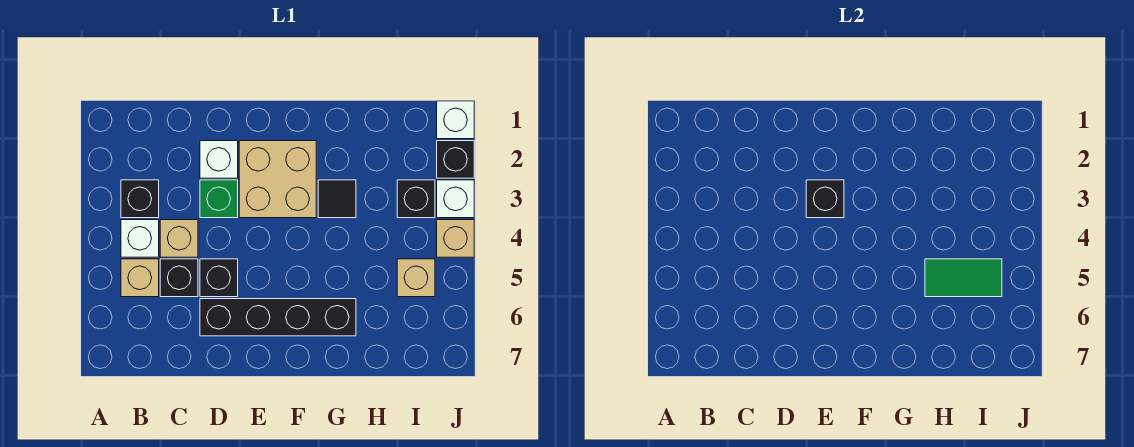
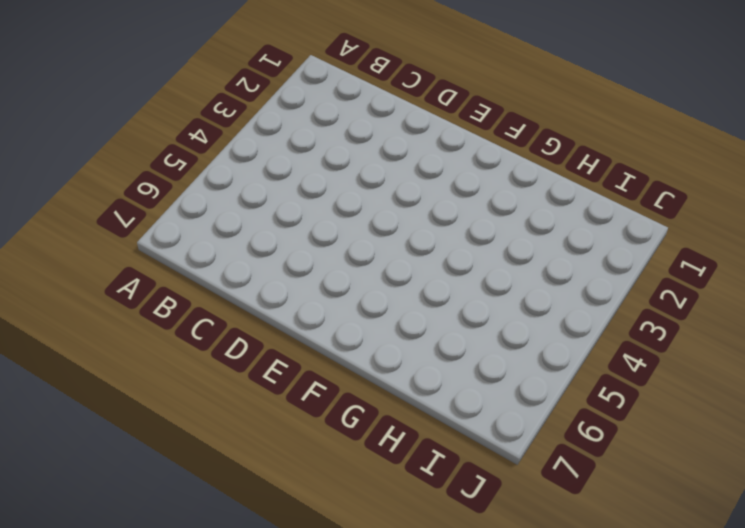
none -> black brick B3 level 1
none -> white brick B4 level 1
none -> tan brick B5 level 1

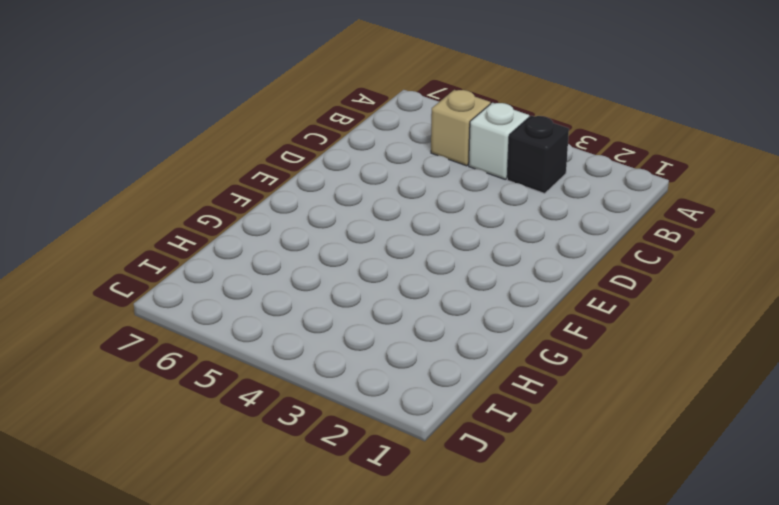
none -> tan brick C4 level 1
none -> black brick C5 level 1
none -> white brick D2 level 1

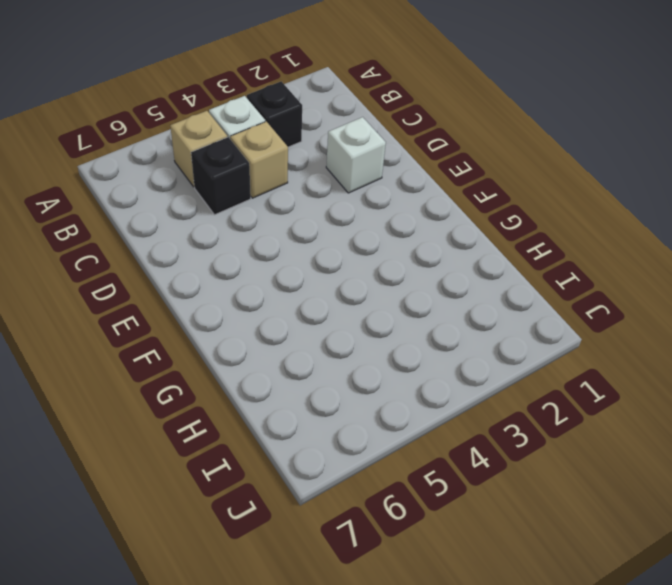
none -> green brick D3 level 1
none -> black brick D5 level 1
none -> black brick D6:G6 level 1

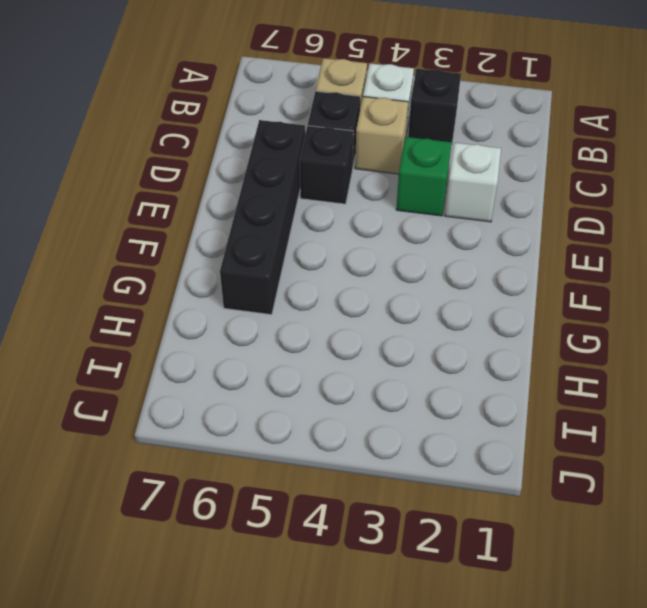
none -> tan brick E2:F3 level 1
none -> black tile G3 level 1
none -> black brick I3 level 1

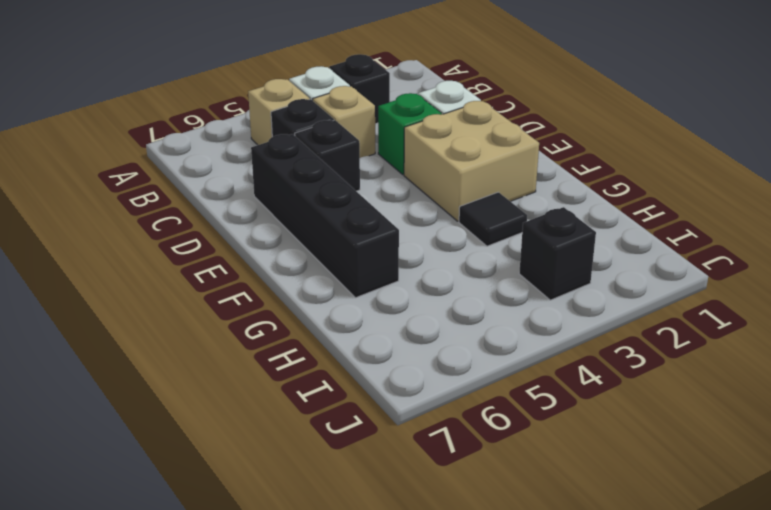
none -> tan brick I5 level 1
none -> white brick J1 level 1
none -> black brick J2 level 1

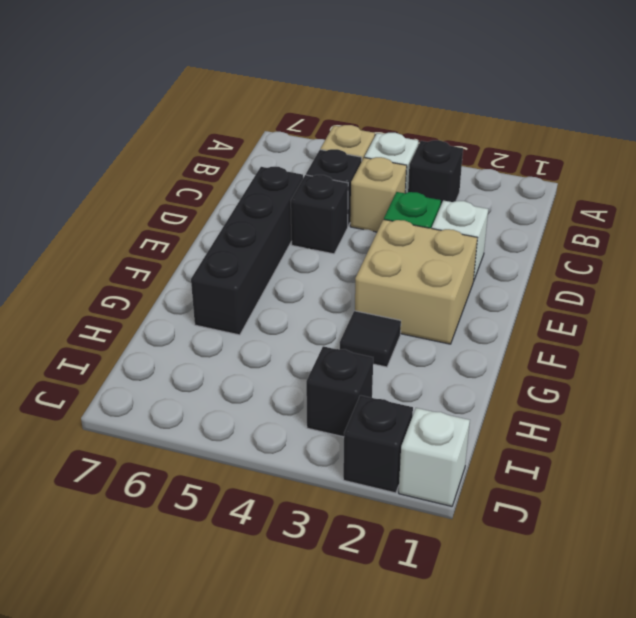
none -> tan brick I5 level 1
none -> white brick J3 level 1
none -> tan brick J4 level 1

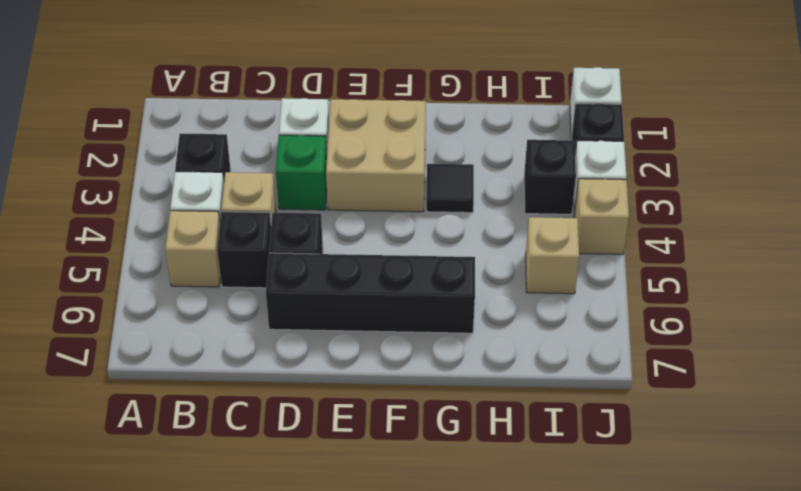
none -> black brick E3 level 2
none -> green tile H5:I5 level 2

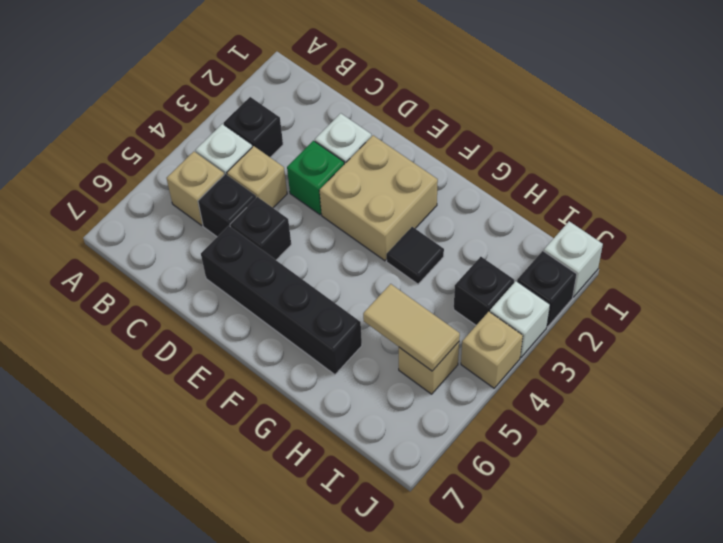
tan tile H5:I5 level 2 -> green tile H5:I5 level 2
none -> black brick E3 level 2

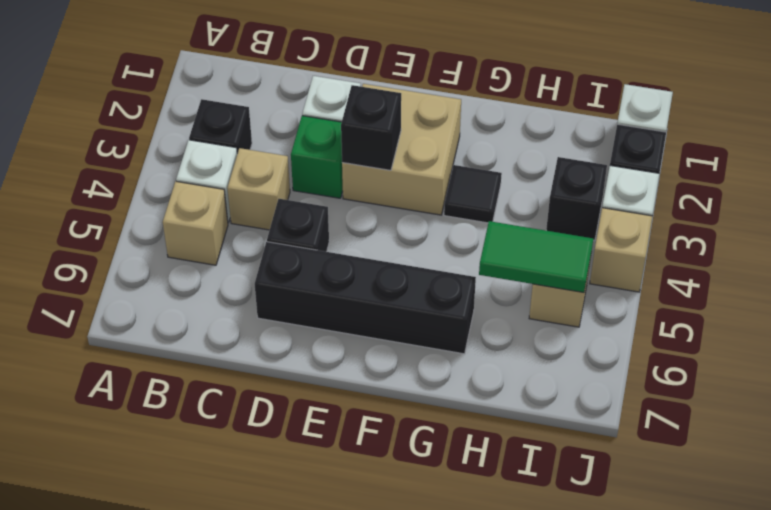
none -> black brick C5 level 1

